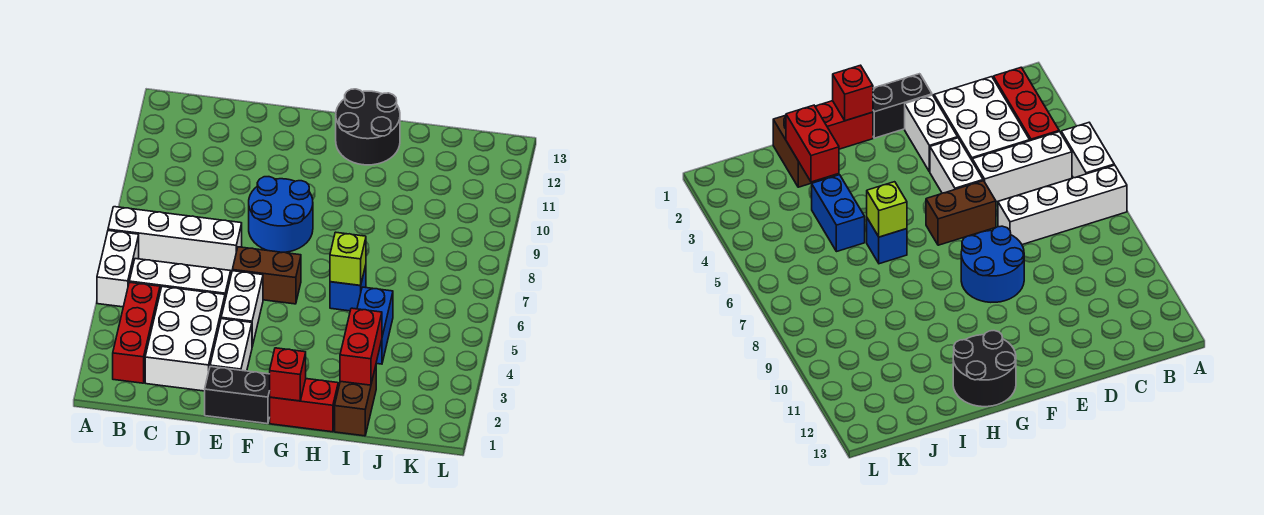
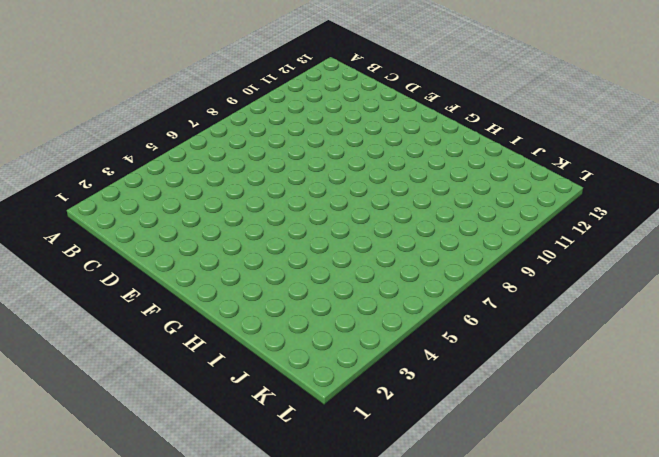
none -> white brick A5:A6 level 1
none -> white brick A7:D7 level 1
none -> red brick B2:B4 level 1

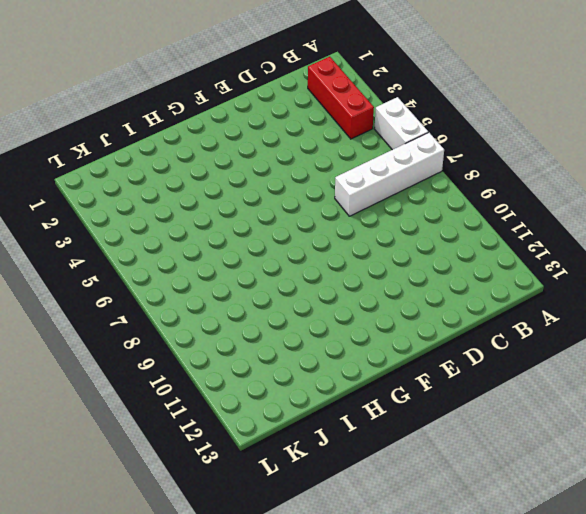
none -> white brick B5:D5 level 1
none -> white brick C2:D4 level 1
none -> black brick E1:F1 level 1

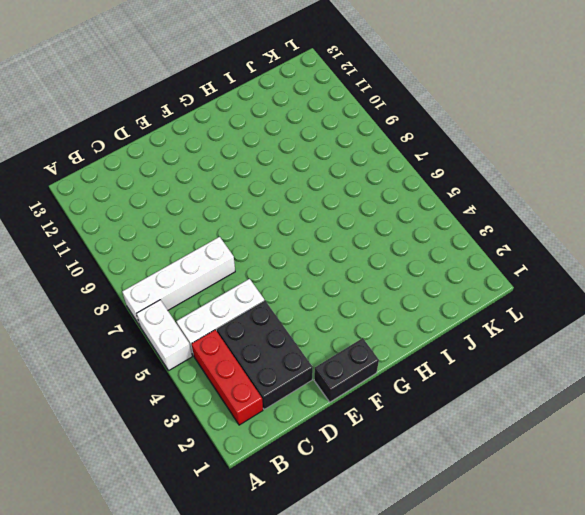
black brick C2:D4 level 1 -> white brick C2:D4 level 1
none -> white brick E2:E3 level 1
none -> white brick E4:E5 level 1
none -> brown brick E6:F6 level 1

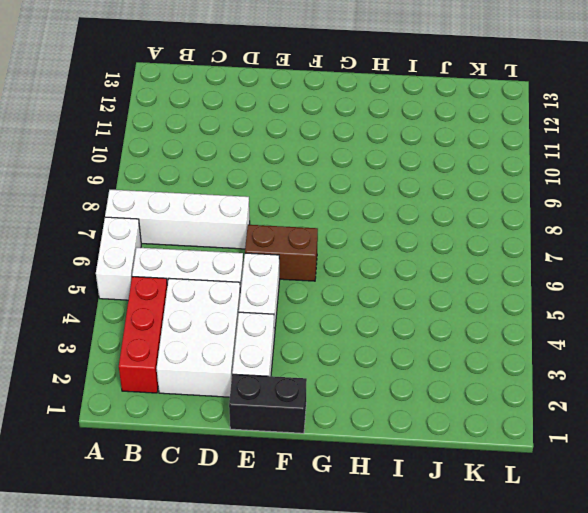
none -> blue round brick E8:F9 level 1
none -> red brick G1:H1 level 1
none -> black round brick G12:H13 level 1

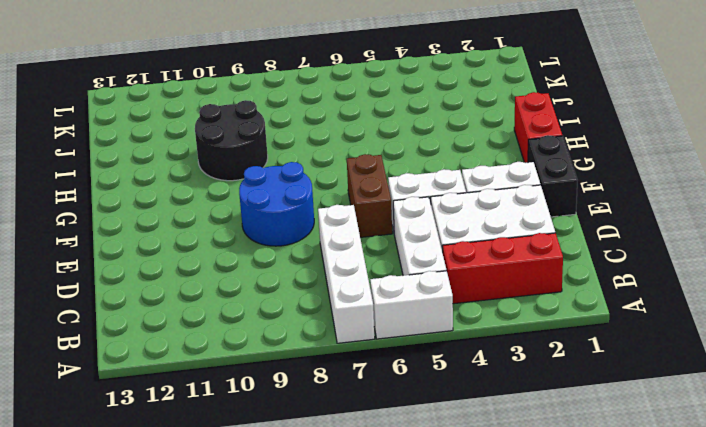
black round brick H9:I10 level 1 -> black round brick G12:H13 level 1
none -> blue brick H6 level 1
none -> brown brick I1:I2 level 1
none -> blue brick I4:I5 level 1

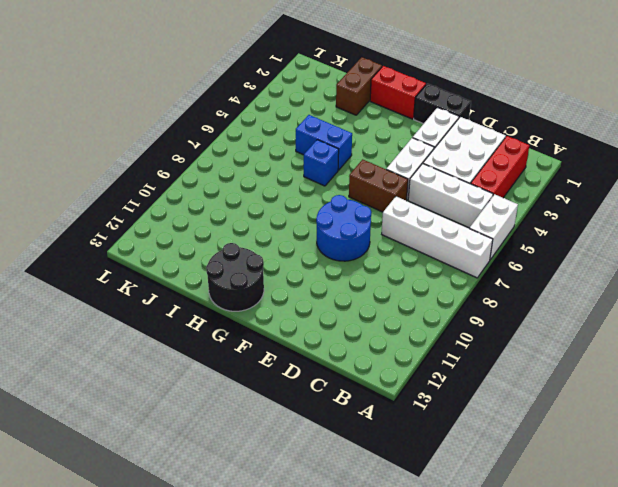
blue brick H5:I5 level 1 -> blue brick I4:I5 level 1
none -> red brick G1 level 2
none -> lime brick H6 level 2
none -> red brick I2:I3 level 2

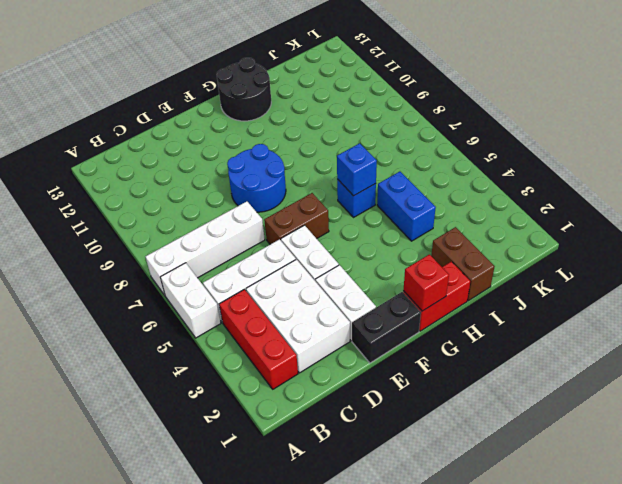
blue brick H6 level 2 -> lime brick H6 level 2
none -> red brick I2:I3 level 2

